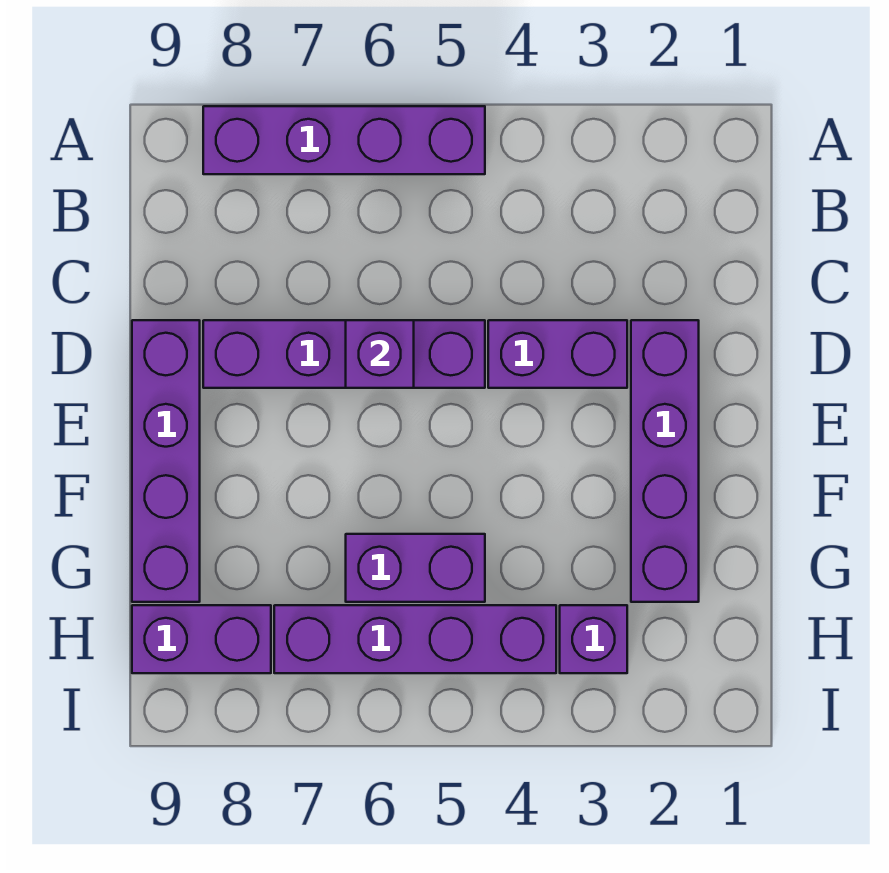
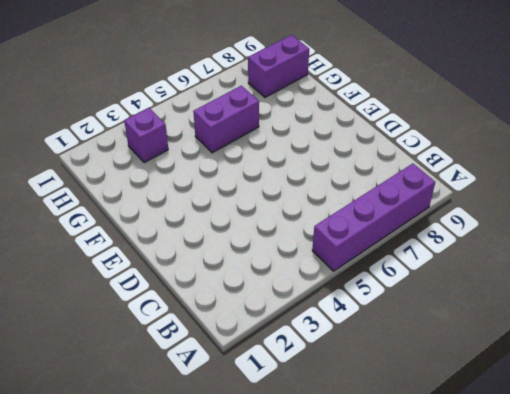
none -> purple brick D2:G2 level 1
none -> purple brick D3:D4 level 1

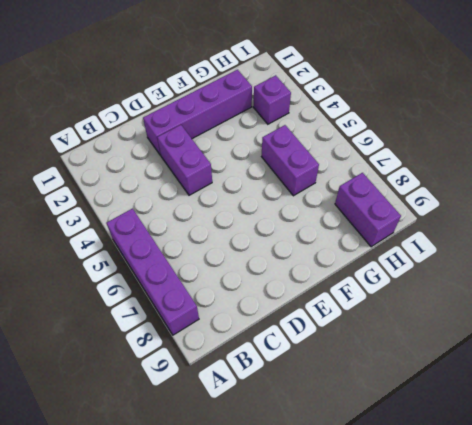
none -> purple brick D5:D8 level 1
none -> purple brick D9:G9 level 1

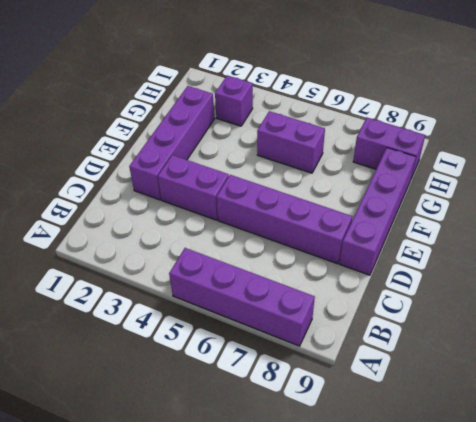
none -> purple brick H4:H7 level 1
none -> purple brick D6 level 2

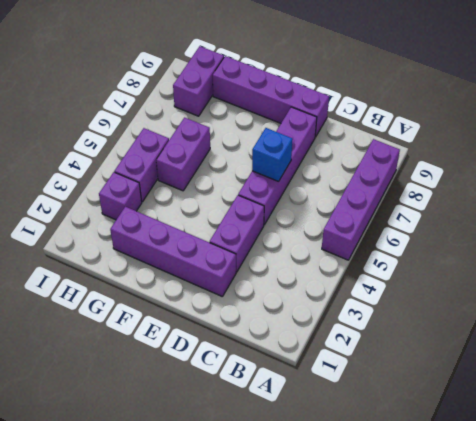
blue brick D6 level 2 -> purple brick D6 level 2
purple brick H4:H5 level 1 -> purple brick H4:H7 level 1

